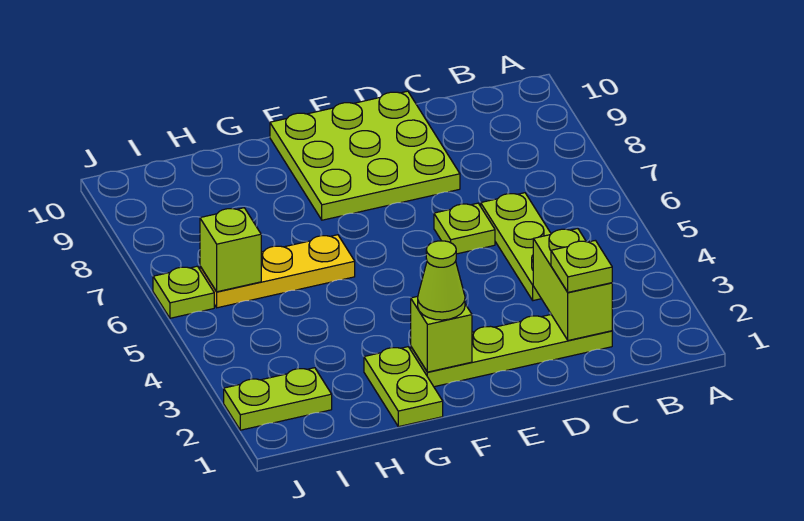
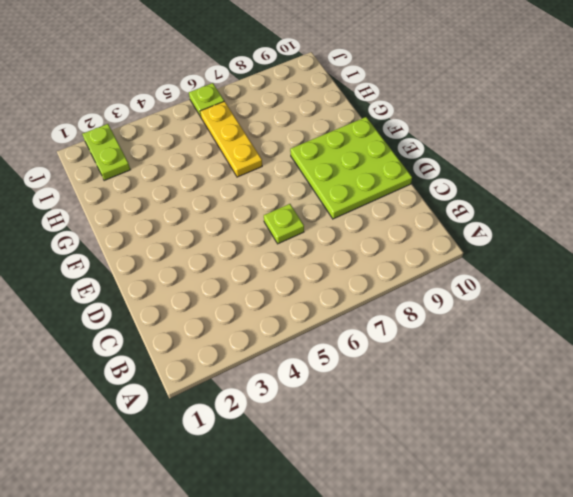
none -> lime plate C2:F2 level 1
none -> lime plate C4:C6 level 1
none -> lime plate G1:G2 level 1

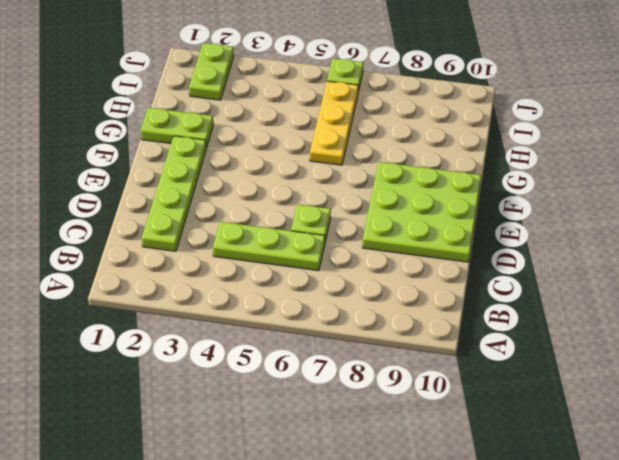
none -> lime brick C2:C3 level 2
none -> lime brick F2 level 2
none -> lime brick I6 level 2

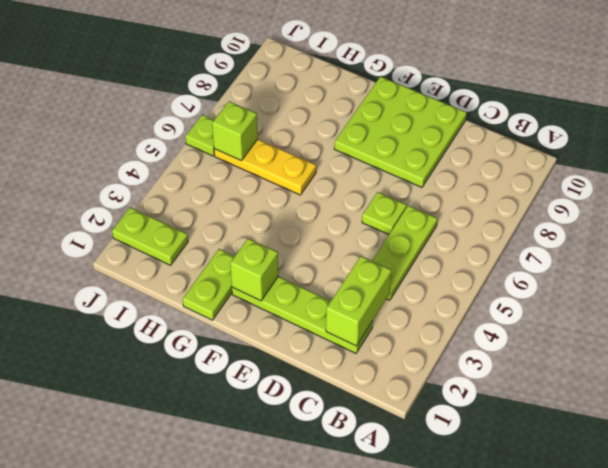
none -> lime plate C2 level 3
none -> lime cone F2 level 3

